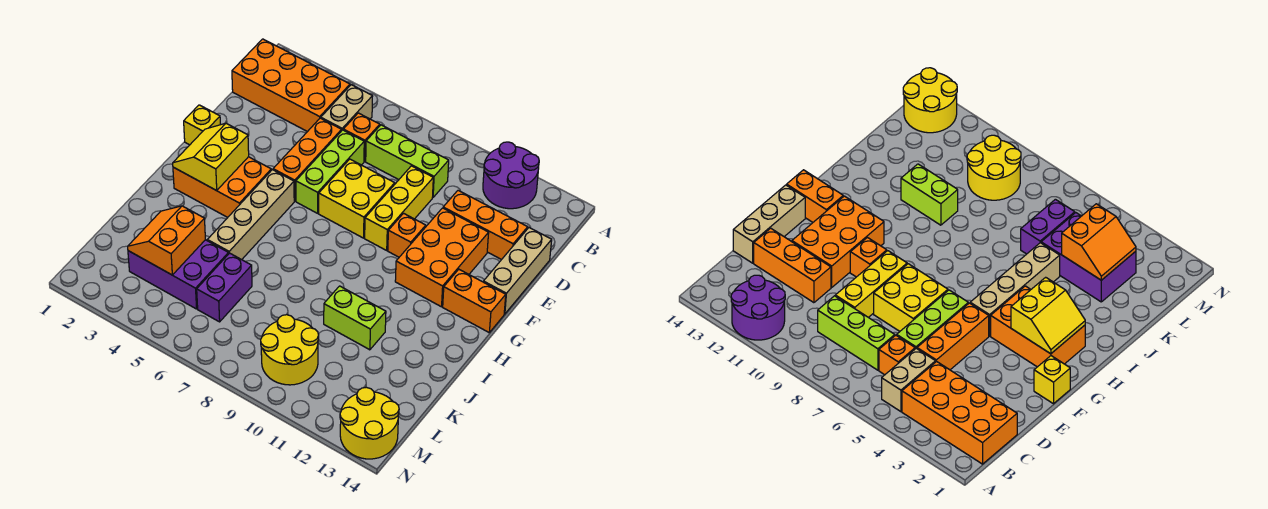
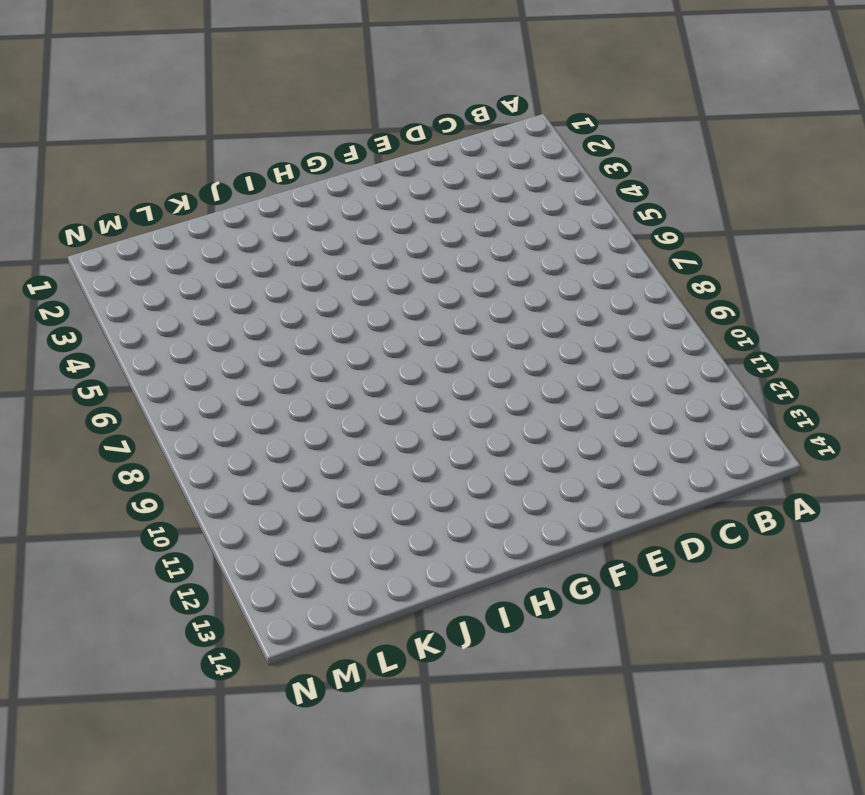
none -> purple round brick A11:B12 level 1
none -> orange brick B1:C4 level 1
none -> tan brick B5:C5 level 1

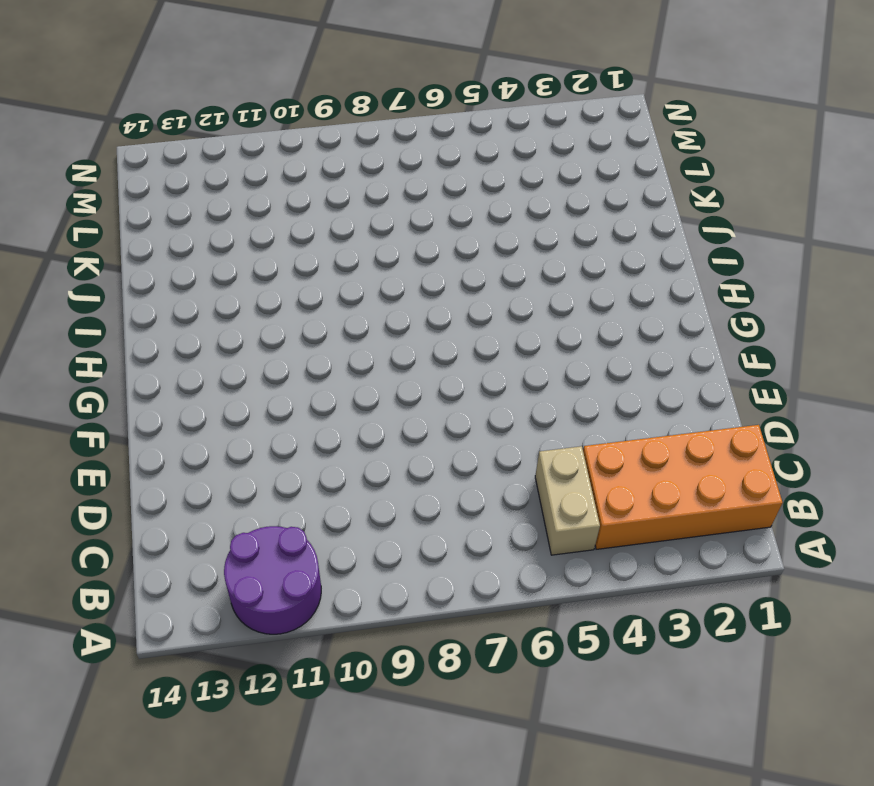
none -> orange brick C6 level 1
none -> lime brick C7:C9 level 1
none -> orange brick D5:F5 level 1

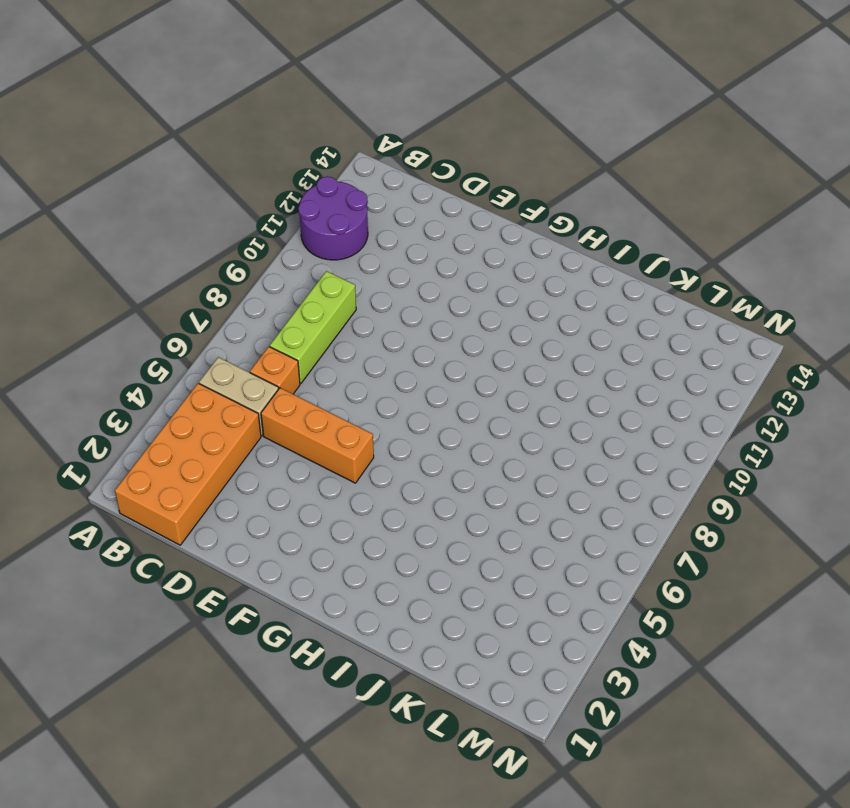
none -> lime brick D6:F6 level 1
none -> yellow brick D9:F9 level 1
none -> orange brick D11:D13 level 1

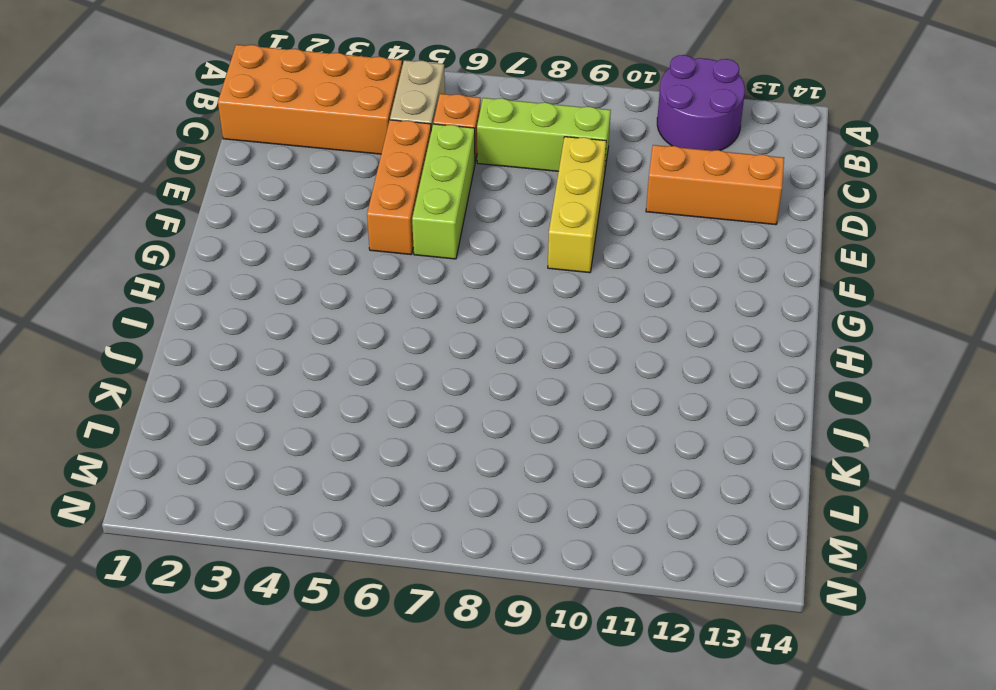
none -> tan brick D14:F14 level 1
none -> yellow brick E7:F8 level 1
none -> orange brick E11:G12 level 1

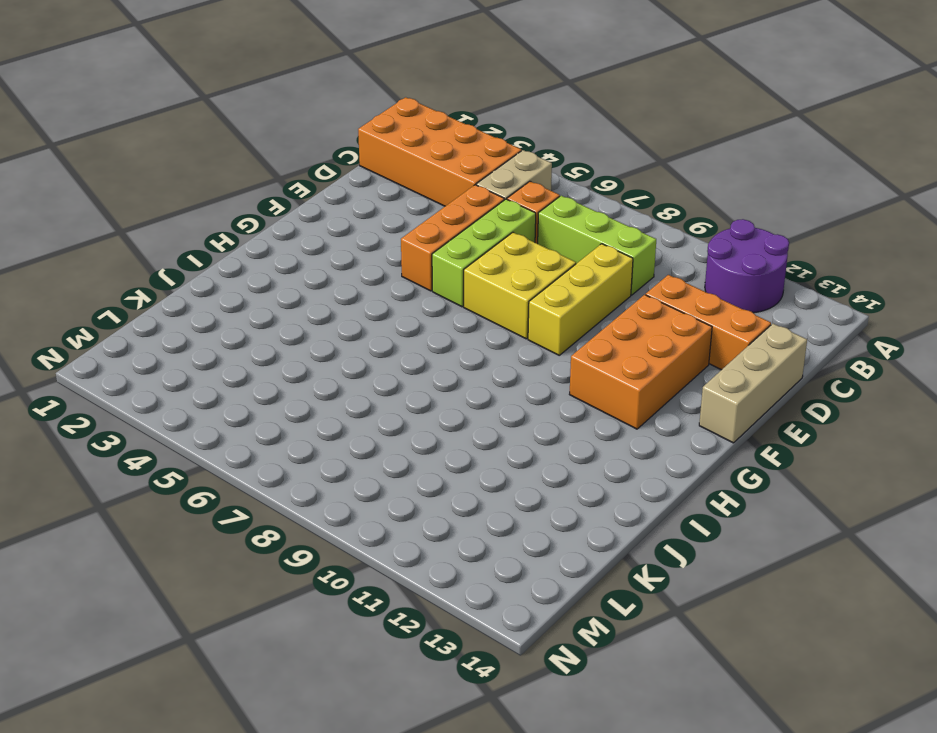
none -> yellow brick F1 level 1
none -> orange brick F10 level 1
none -> orange brick G2:H4 level 1

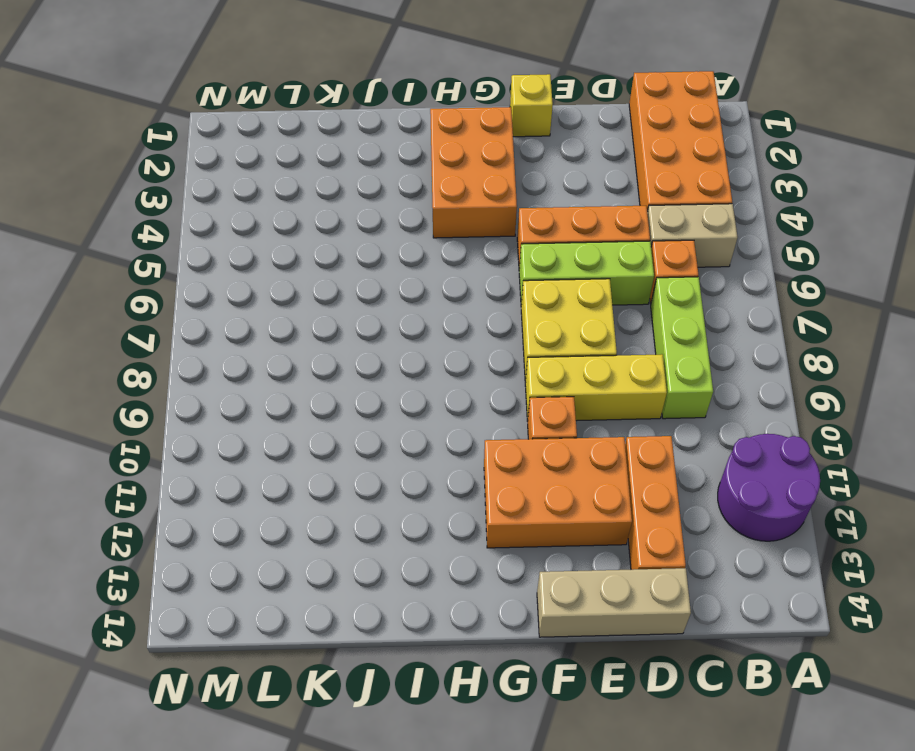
none -> tan brick G5:J5 level 1
none -> orange brick G13:G14 level 1
none -> lime brick J10:J11 level 1

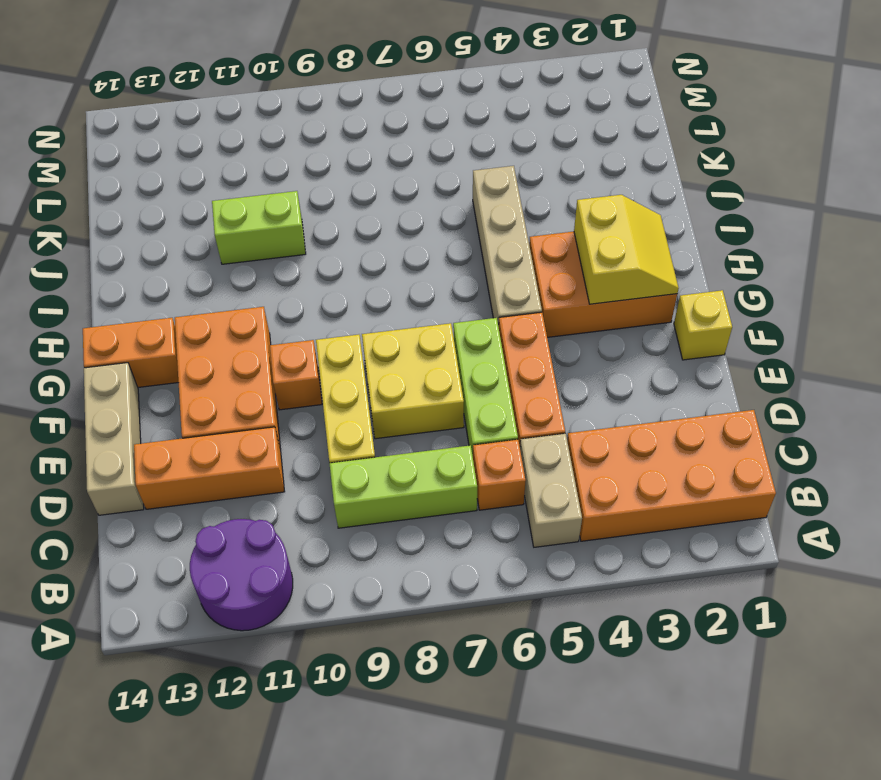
none -> purple brick K3:L5 level 1
none -> purple brick K6:L6 level 1
none -> yellow round brick L9:M10 level 1

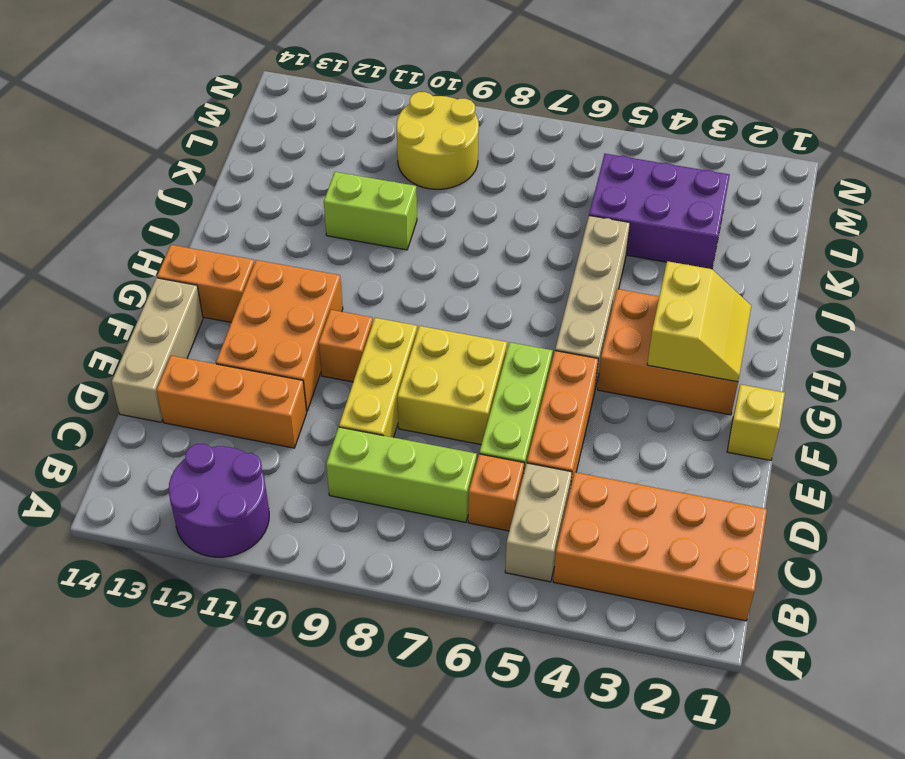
none -> purple brick K6:L6 level 1
none -> yellow round brick M13:N14 level 1
none -> orange slope K3:L4 level 2 top 4

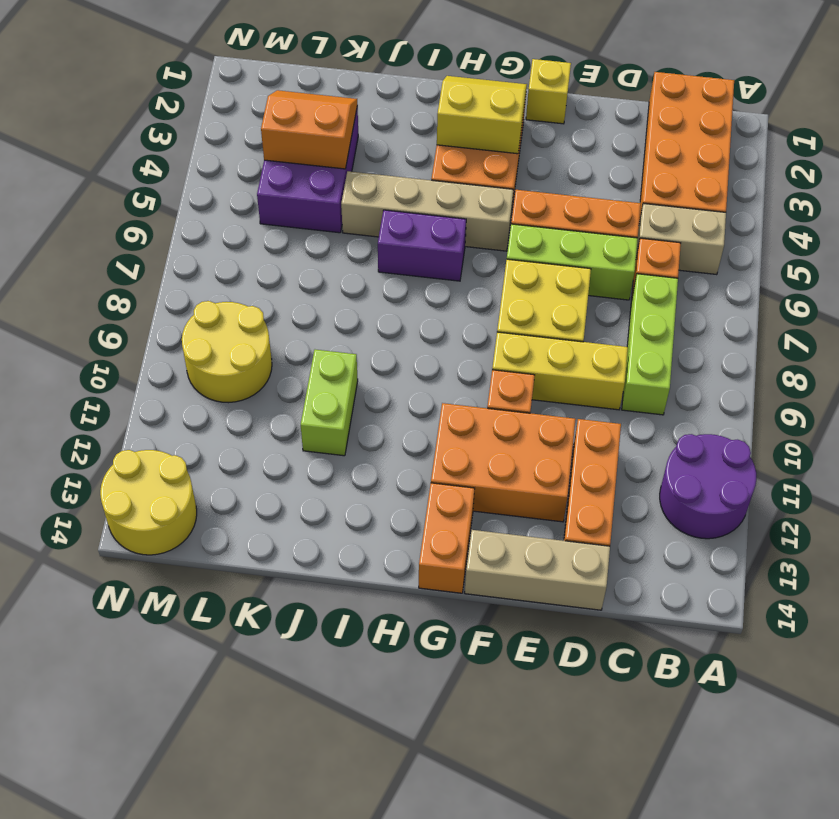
purple brick H6:I6 level 1 -> purple brick K6:L6 level 1

